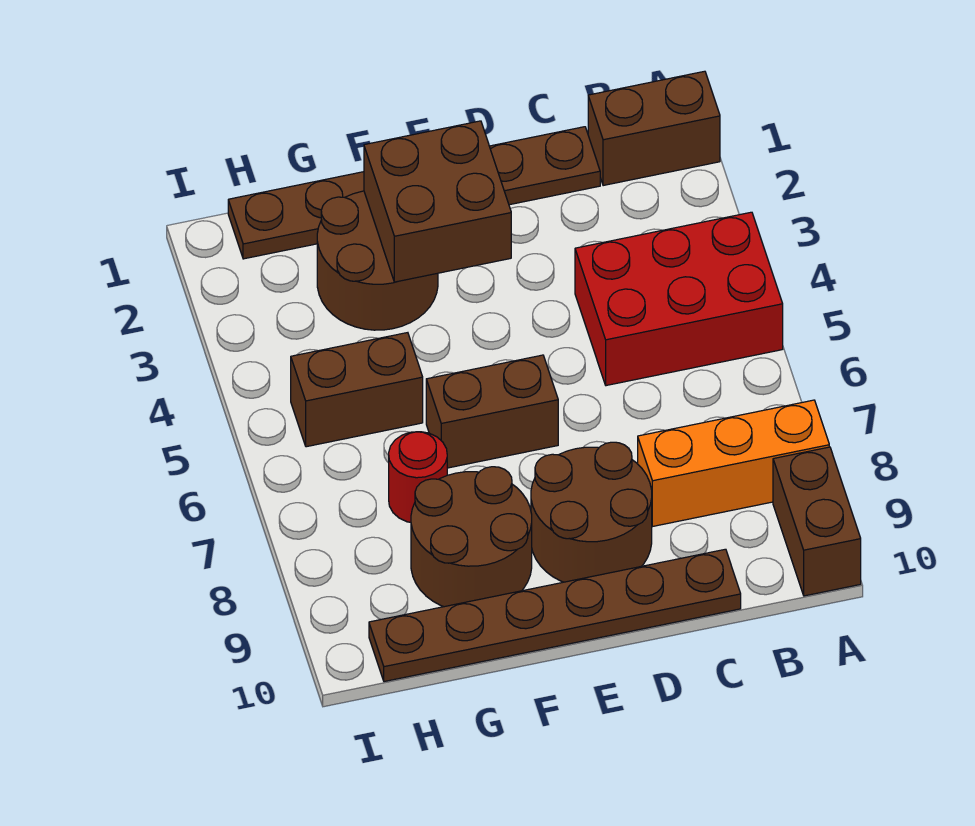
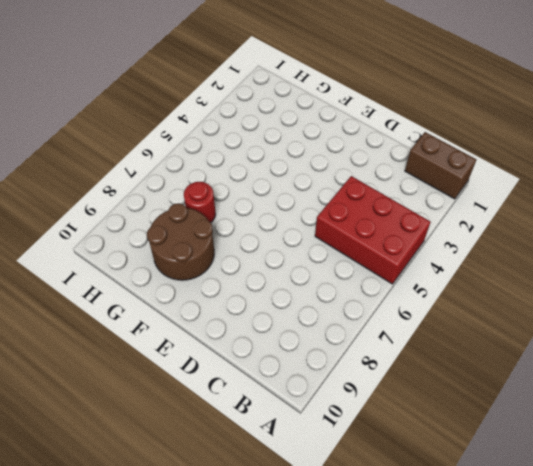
none -> orange brick A8:C8 level 1
none -> brown brick A9:A10 level 1
none -> brown plate C1:H1 level 1

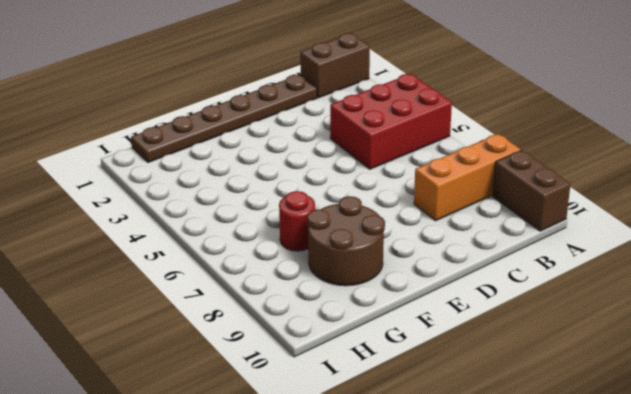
none -> brown plate C10:H10 level 1
none -> brown round brick D8:E9 level 1
none -> brown brick E6:F6 level 1

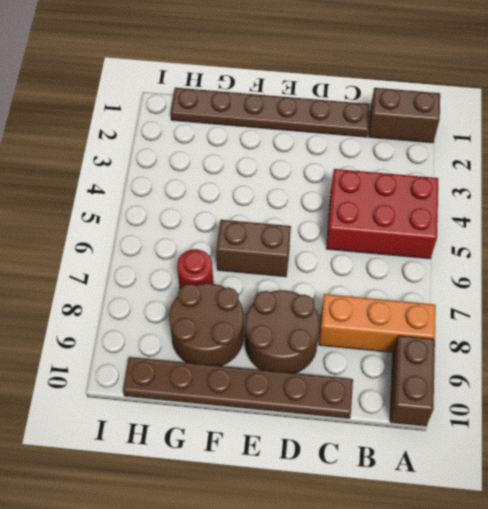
none -> brown round brick F2:G3 level 1
none -> brown brick G5:H5 level 1
none -> brown brick E2:F3 level 2

